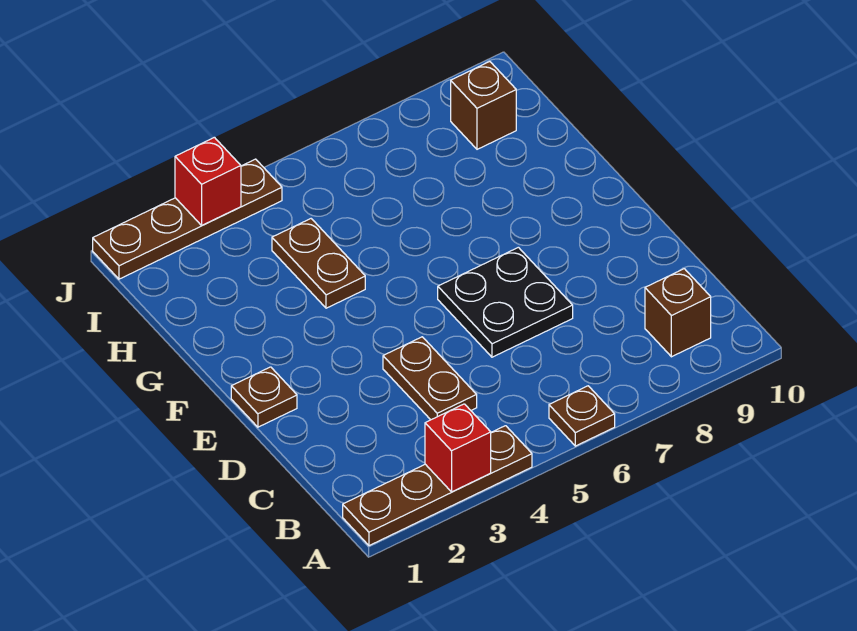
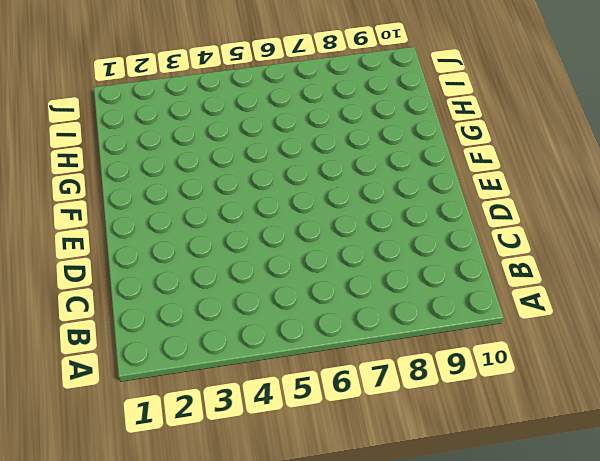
none -> brown plate A1:A4 level 1
none -> brown plate A6 level 1

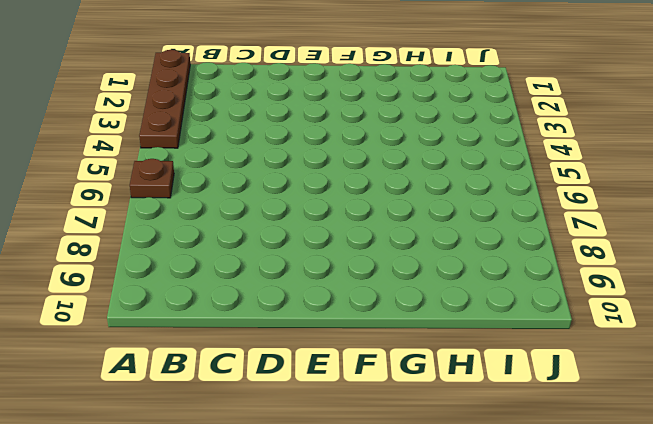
none -> brown brick B9 level 1
none -> brown plate C4:D4 level 1

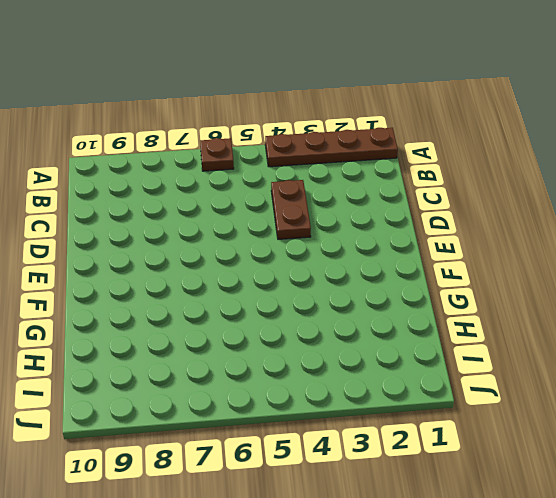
none -> brown brick B9 level 1
none -> black plate D6:E7 level 1

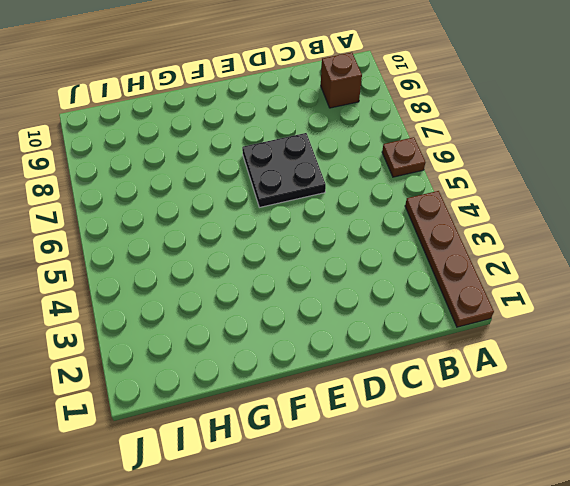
none -> brown plate C4:D4 level 1
none -> brown plate E1 level 1

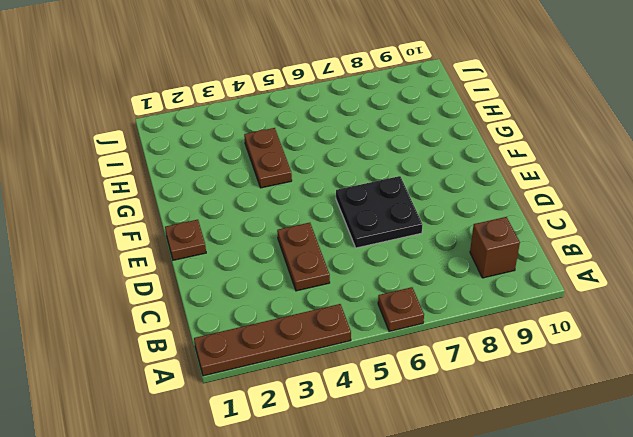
none -> brown brick I9 level 1
none -> brown plate J1:J4 level 1

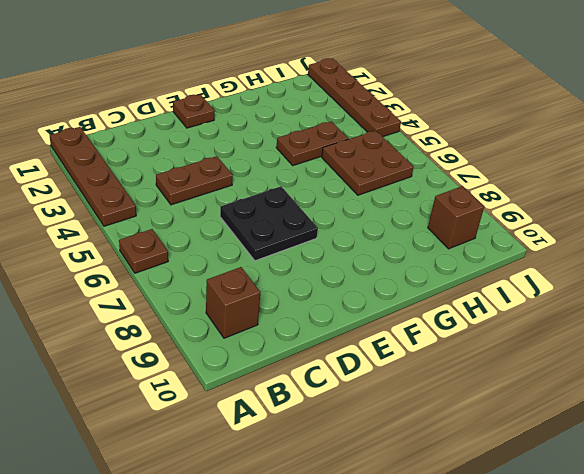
brown plate H5:I6 level 1 -> none
none -> red brick A3 level 2
none -> red brick J3 level 2

